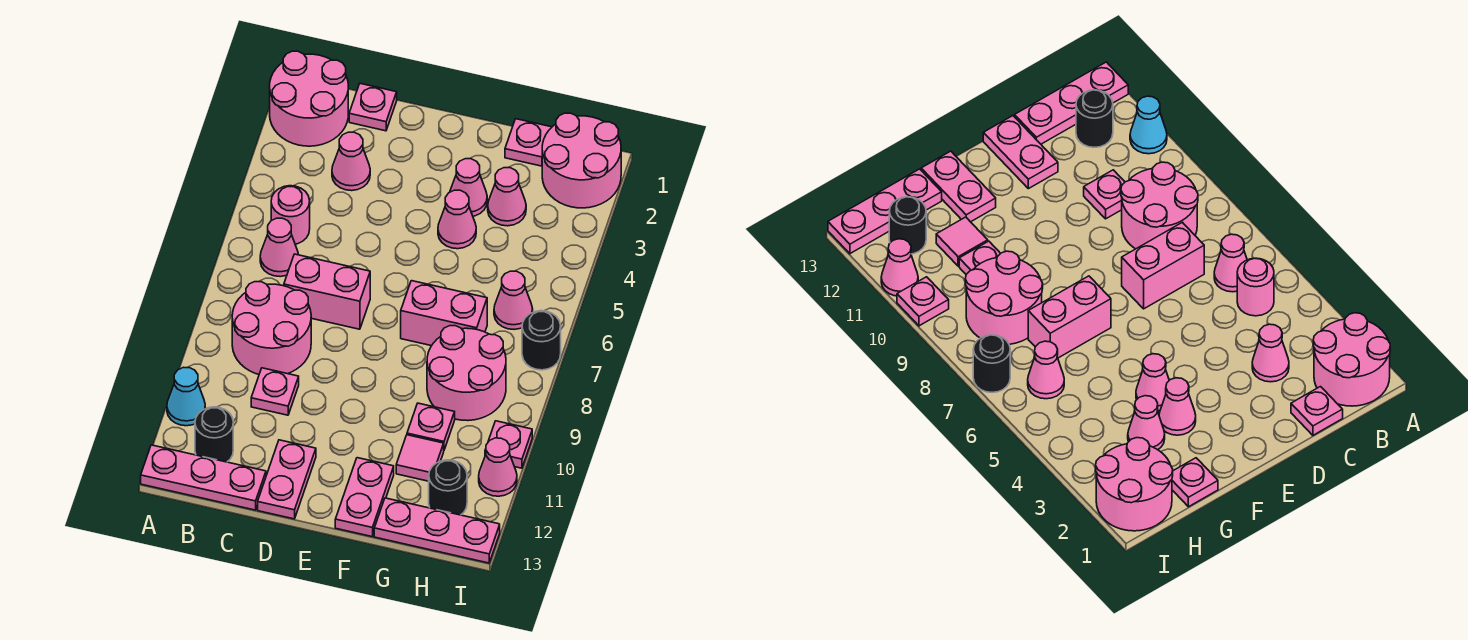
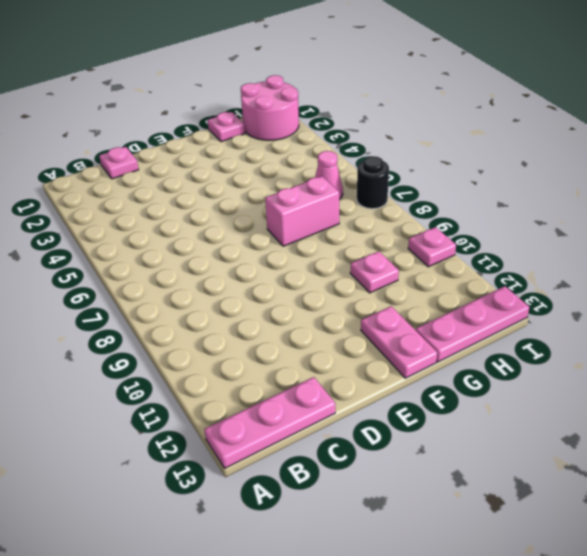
none -> pink round brick A1:B2 level 1
none -> cyan cone A11 level 1
none -> pink round brick B5 level 1

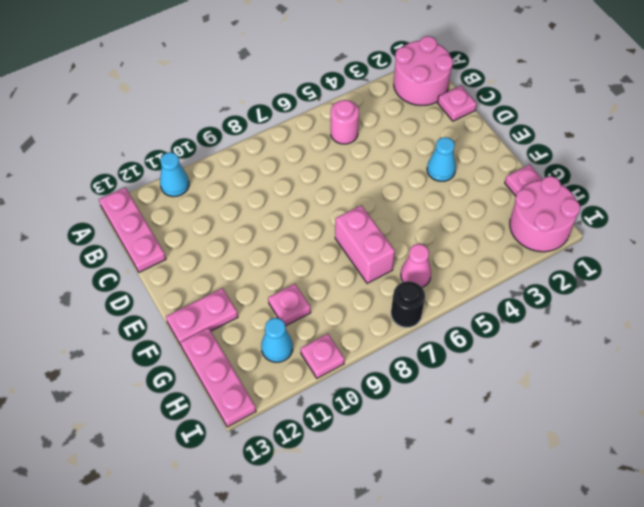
cyan cone E3 level 1 -> none
cyan cone H11 level 1 -> none
none -> pink cone B6 level 1
none -> pink round brick B8:C9 level 1
none -> black round brick B12 level 1

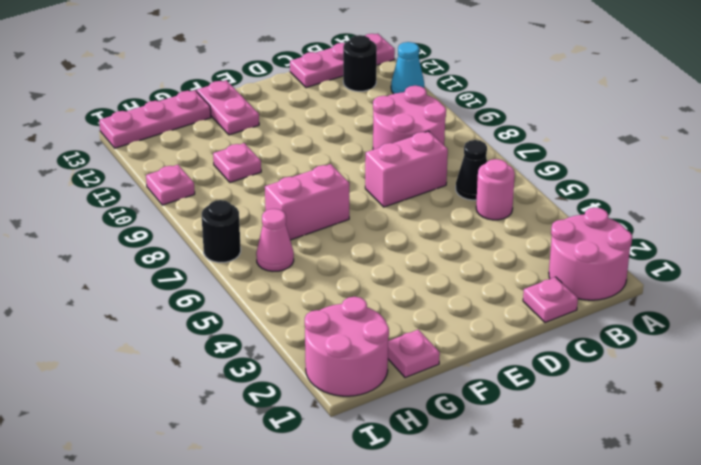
black cone B6 level 1 -> pink cone B6 level 1
none -> pink cone C3 level 1
none -> pink plate C10 level 1
none -> pink plate D12:D13 level 1

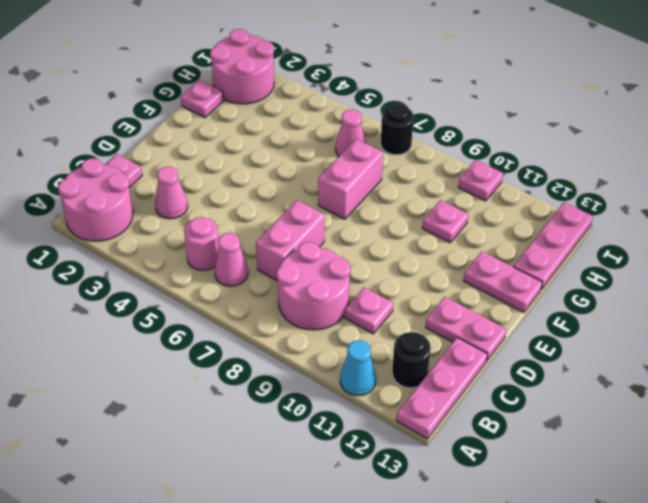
none -> pink cone F3 level 1
none -> pink cone F4 level 1
none -> pink cone G3 level 1

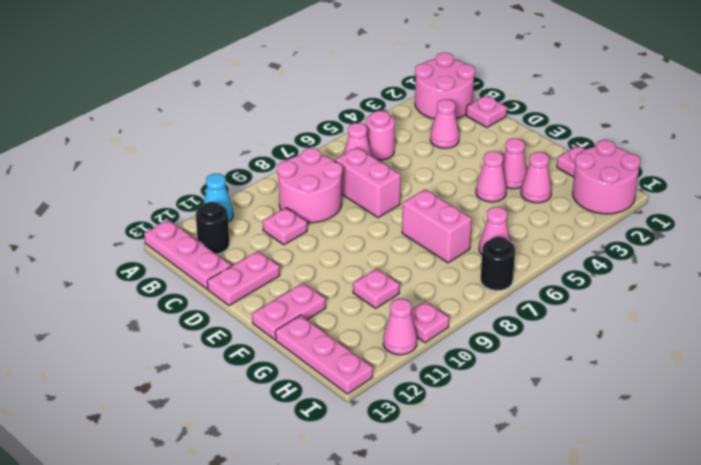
none -> pink round brick G8:H9 level 1
none -> pink tile G11 level 1
none -> black round brick H12 level 1

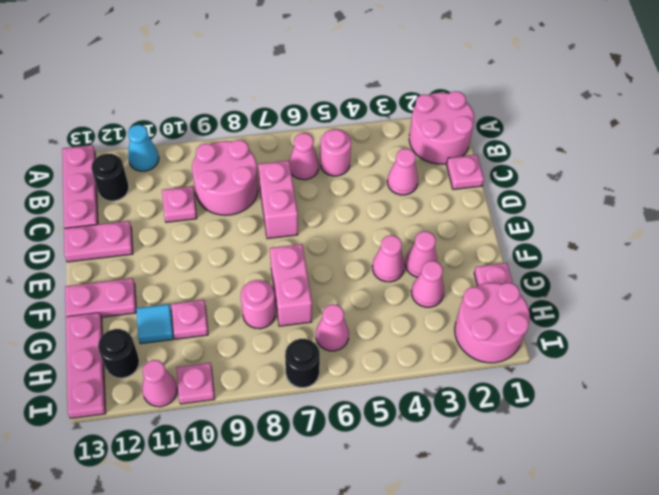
pink round brick G8 level 1 -> pink round brick G8:H9 level 1
cyan tile G11 level 1 -> pink tile G11 level 1

